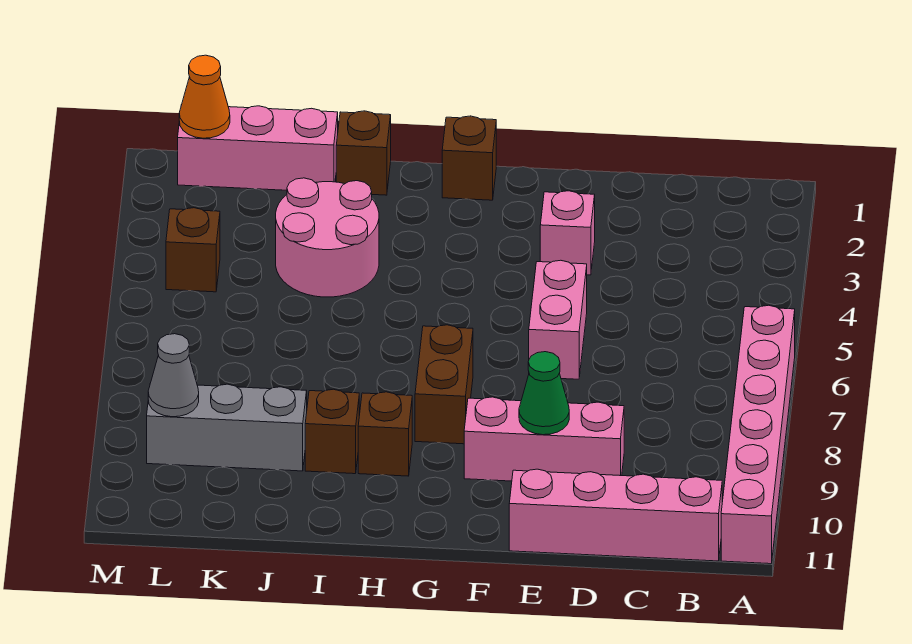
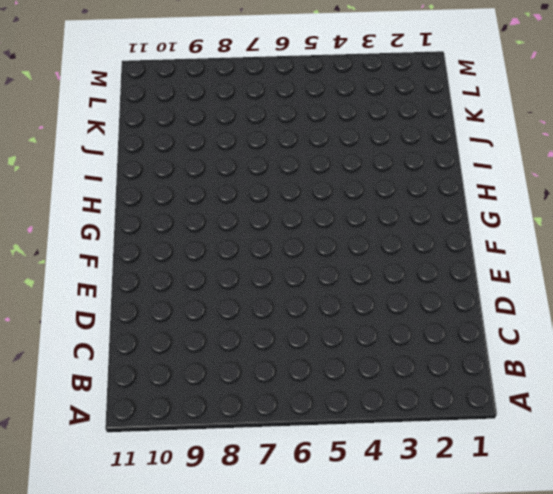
none -> pink brick A6:A11 level 1
none -> pink brick B11:E11 level 1
none -> pink brick D9:F9 level 1

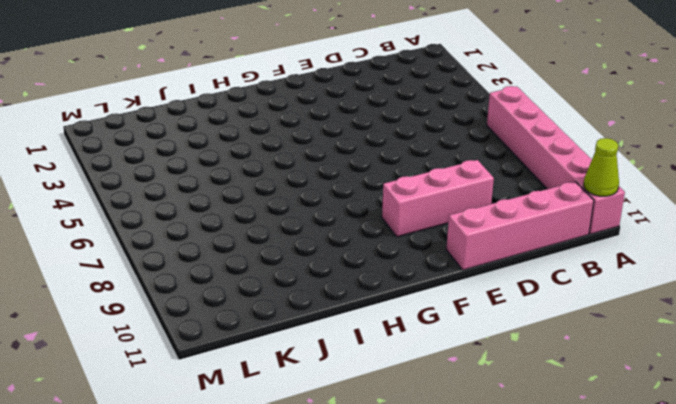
lime cone A11 level 2 -> none
none -> pink brick E3 level 1
none -> pink brick E5:E6 level 1
none -> brown brick G1 level 1

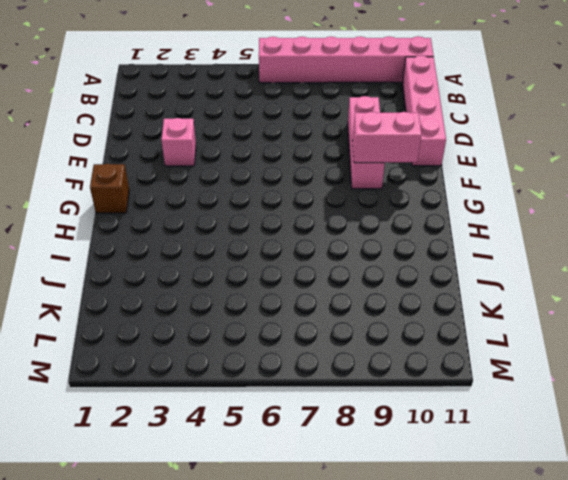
pink brick F9:F10 level 2 -> pink brick E5:E6 level 1
none -> brown brick G7:G8 level 1
none -> brown brick H9 level 1
none -> brown brick I1 level 1

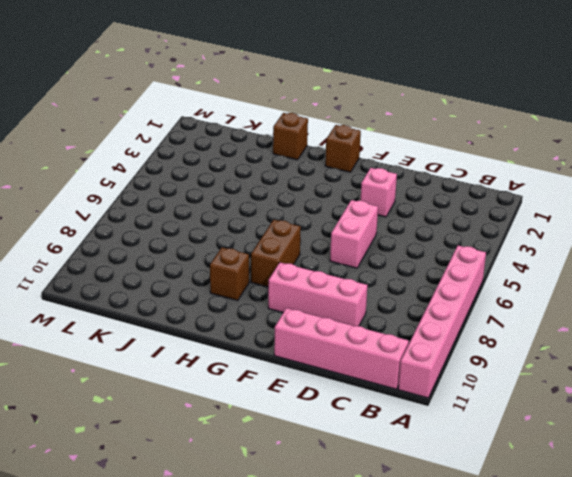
none -> pink round brick I3:J4 level 1
none -> brown brick I9 level 1
none -> pink brick J1:L1 level 1

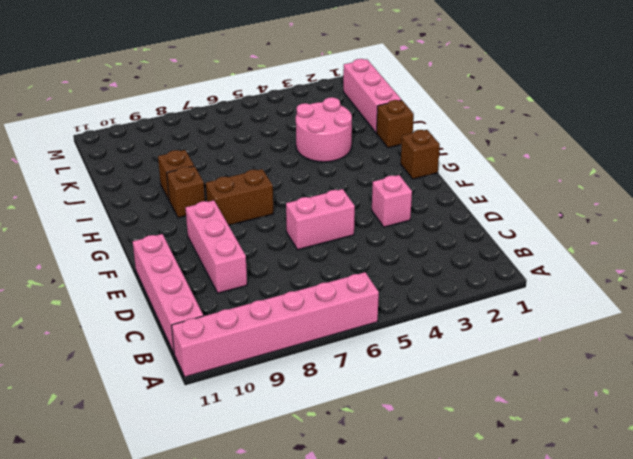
none -> grey brick J9:L9 level 1
none -> brown brick L4 level 1
none -> green cone E9 level 2

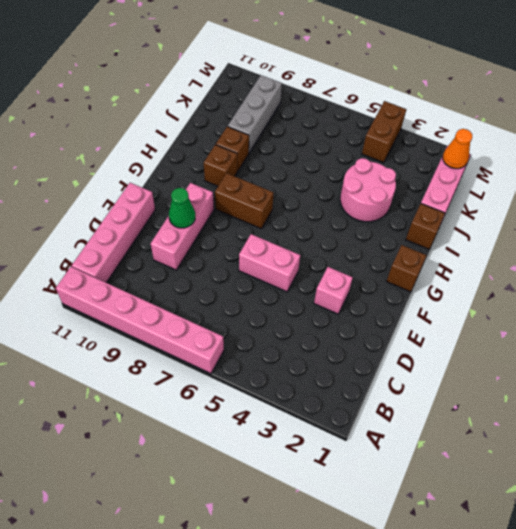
brown brick L4:M4 level 1 -> brown brick L4 level 1
none -> grey cone L9 level 2

